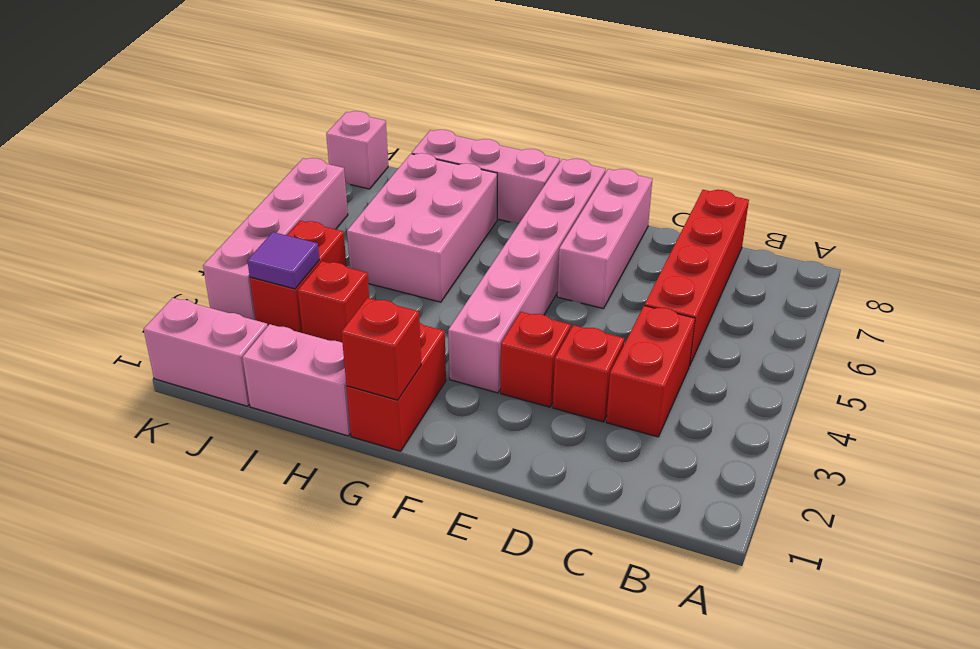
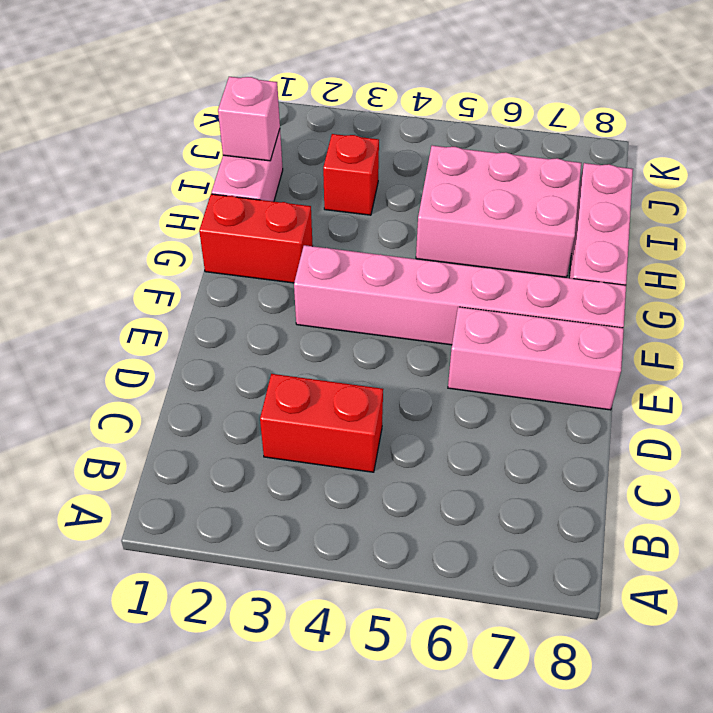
pink brick I1 level 2 -> pink brick K8 level 1
none -> red brick C5:C8 level 1
none -> red brick D3 level 1
none -> red brick E3 level 1

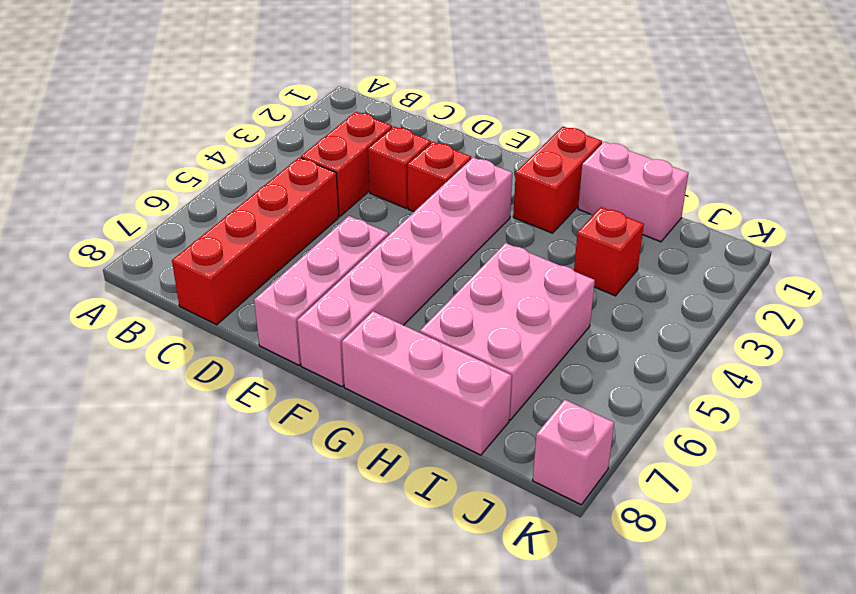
none -> pink brick J1:K1 level 1
none -> red brick J3:J4 level 1
none -> pink brick K3:K6 level 1

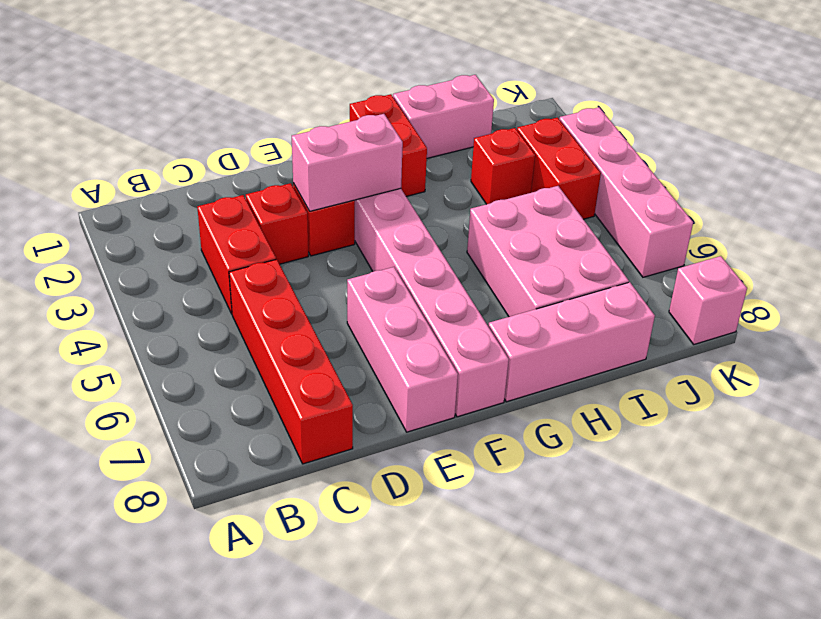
pink brick E3:F3 level 2 -> pink brick J1:K1 level 1
none -> red brick G1 level 2
none -> purple tile J3 level 2

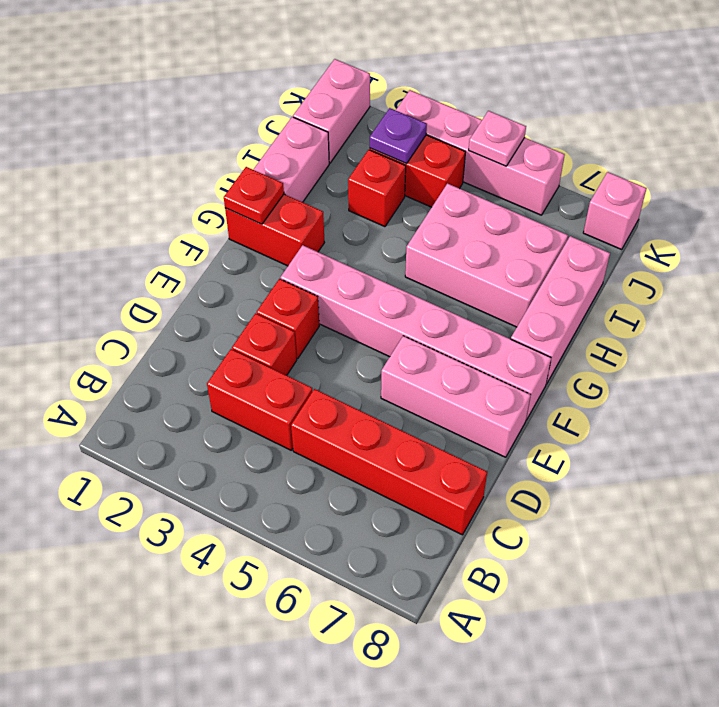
red plate G1 level 2 -> red brick G1 level 2
purple plate J3 level 2 -> purple tile J3 level 2
pink plate K5 level 2 -> none

